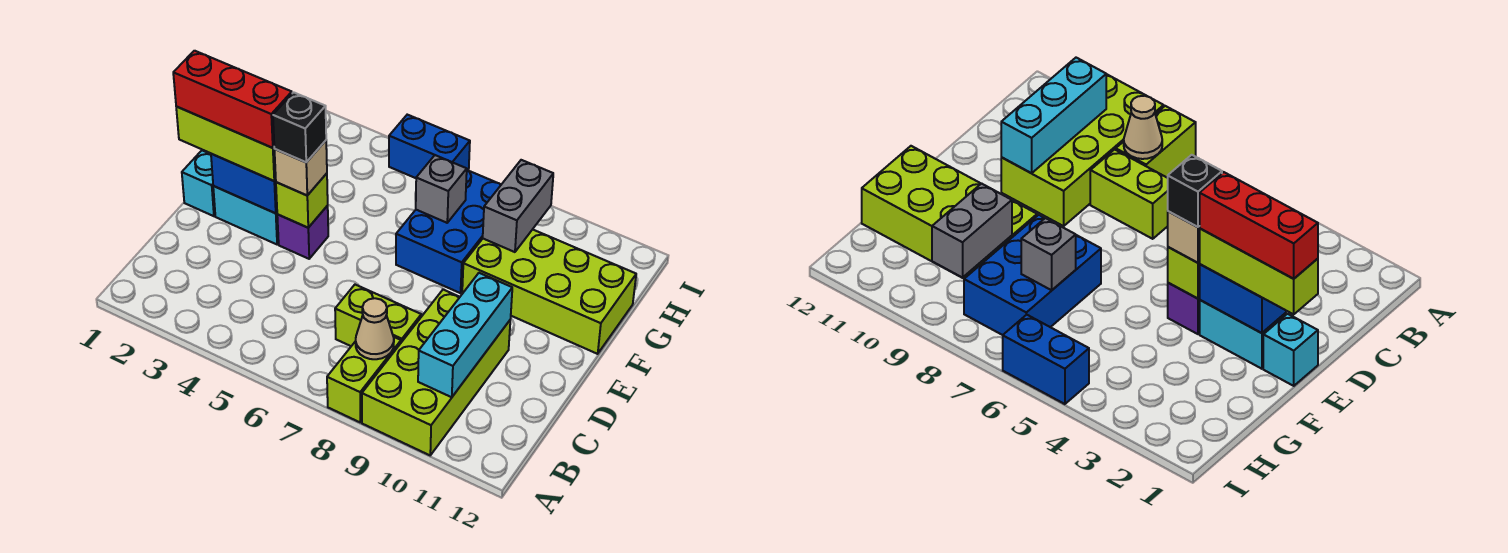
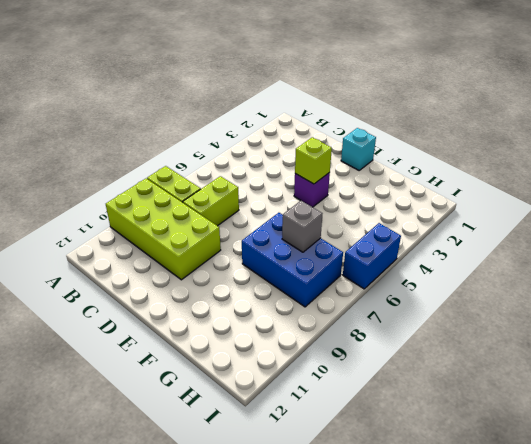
none -> cyan brick E2:E3 level 1
none -> lime brick F9:G12 level 1
none -> tan cone B8 level 2

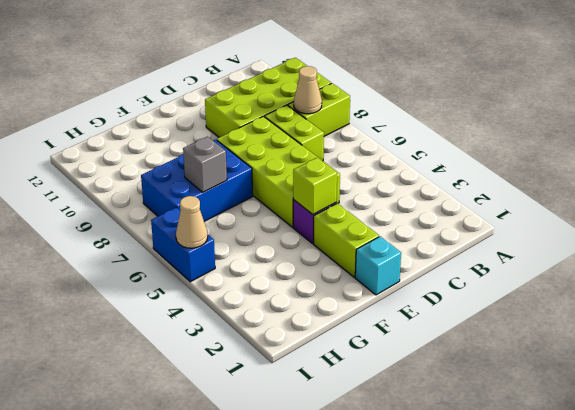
lime brick D5:E8 level 1 -> lime brick F9:G12 level 1
lime brick E2:E3 level 1 -> cyan brick E2:E3 level 1
tan cone I5 level 2 -> none
none -> cyan brick B10:D10 level 2
none -> blue brick E2:E3 level 2
none -> grey brick G9:H9 level 2

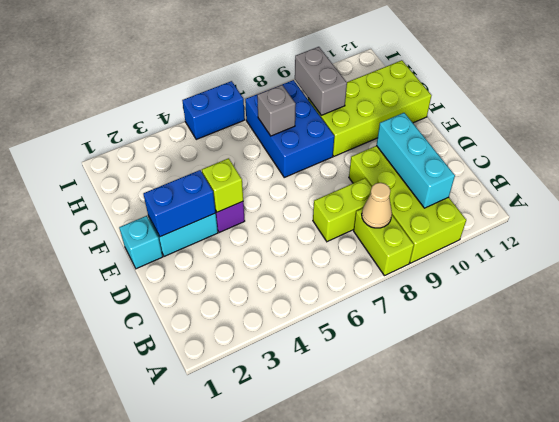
none -> lime brick E1:E3 level 3
none -> tan brick E4 level 3
none -> red brick E1:E3 level 4

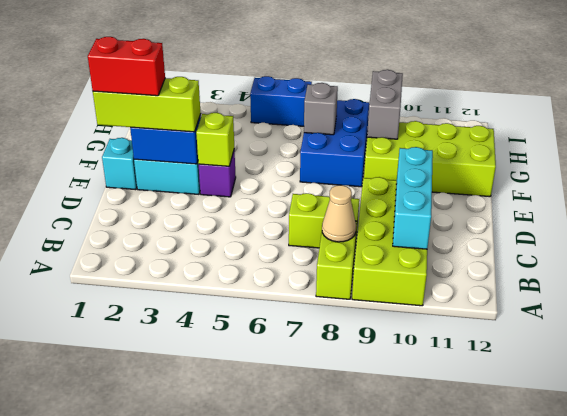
red brick E1:E2 level 4 -> red brick E1:E3 level 4
none -> tan brick E4 level 3
none -> black brick E4 level 4

